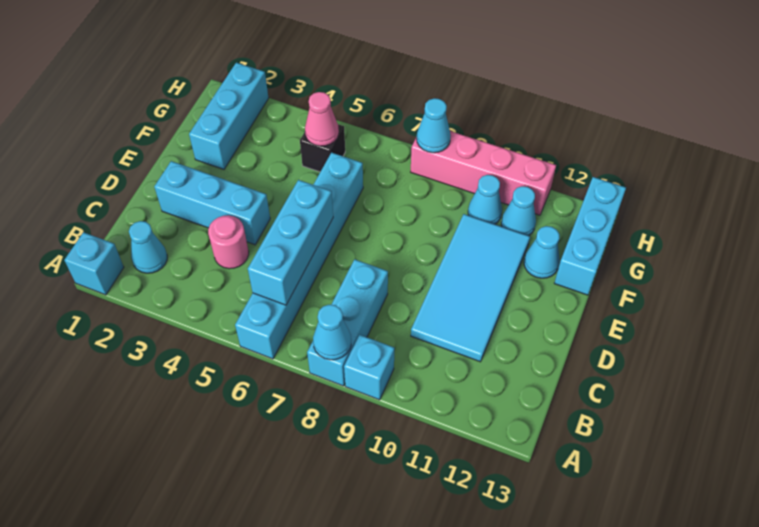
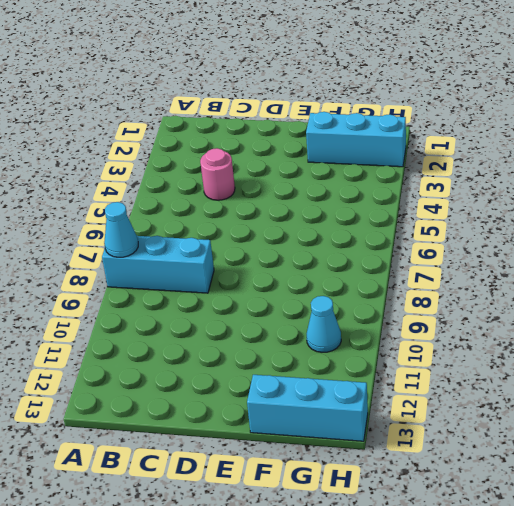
none -> cyan brick A1 level 1
none -> cyan brick A6:F6 level 1
none -> cyan brick A9 level 1

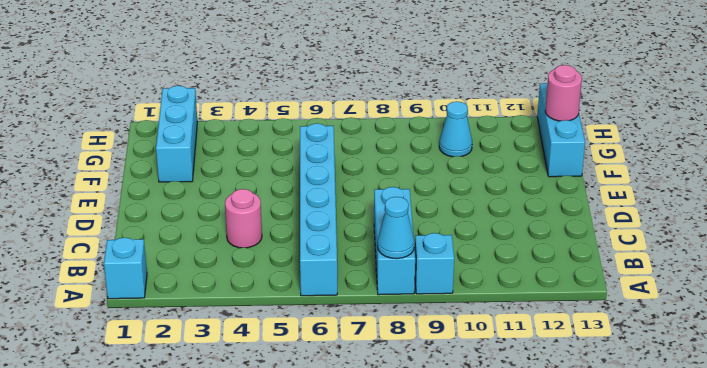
pink round brick G13 level 2 -> none
none -> cyan cone B2 level 1
none -> cyan tile C10:F11 level 1
none -> cyan brick D2:D4 level 1

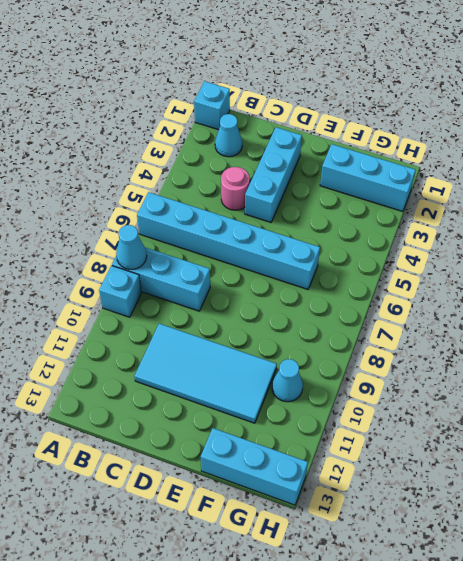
none -> cyan cone F12 level 1
none -> black brick G5 level 1
none -> cyan cone G11 level 1

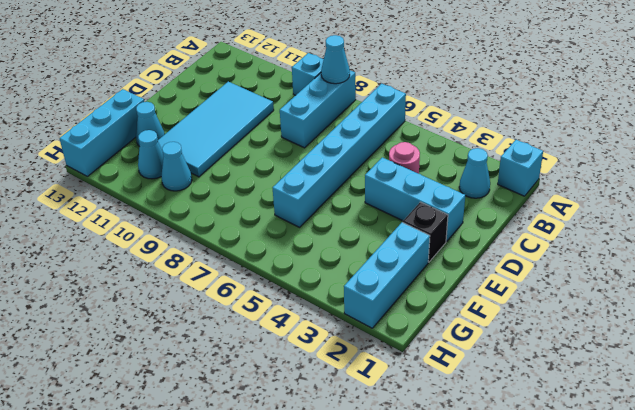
black brick E2 level 1 -> black brick G5 level 1
none -> pink brick H8:H11 level 1
none -> cyan brick B6:D6 level 2
none -> pink cone G5 level 2

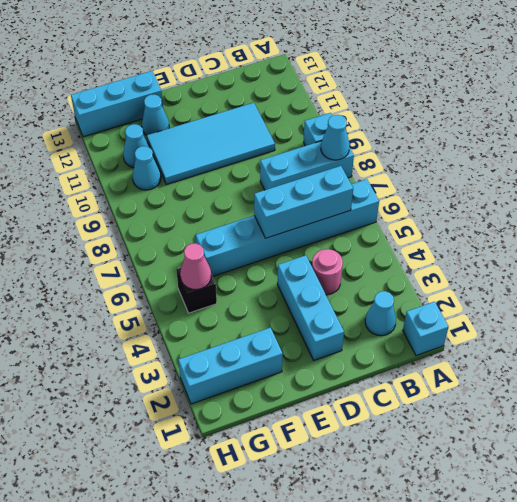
none -> pink brick H8:H11 level 1
none -> cyan cone H8 level 2

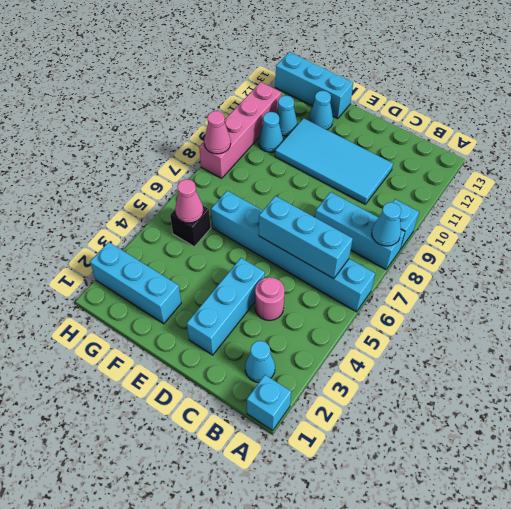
pink cone H8 level 2 -> cyan cone H8 level 2

